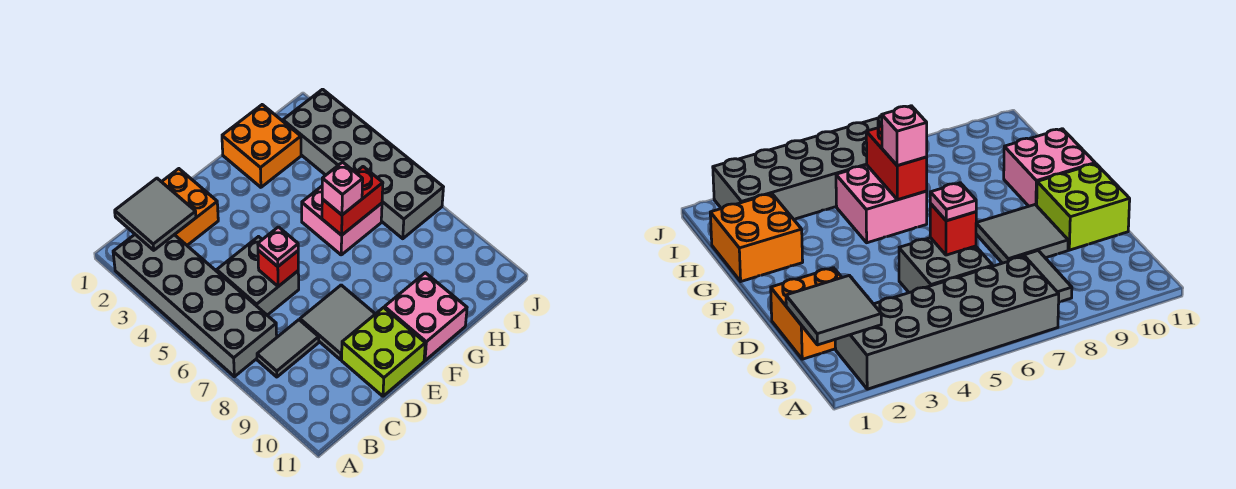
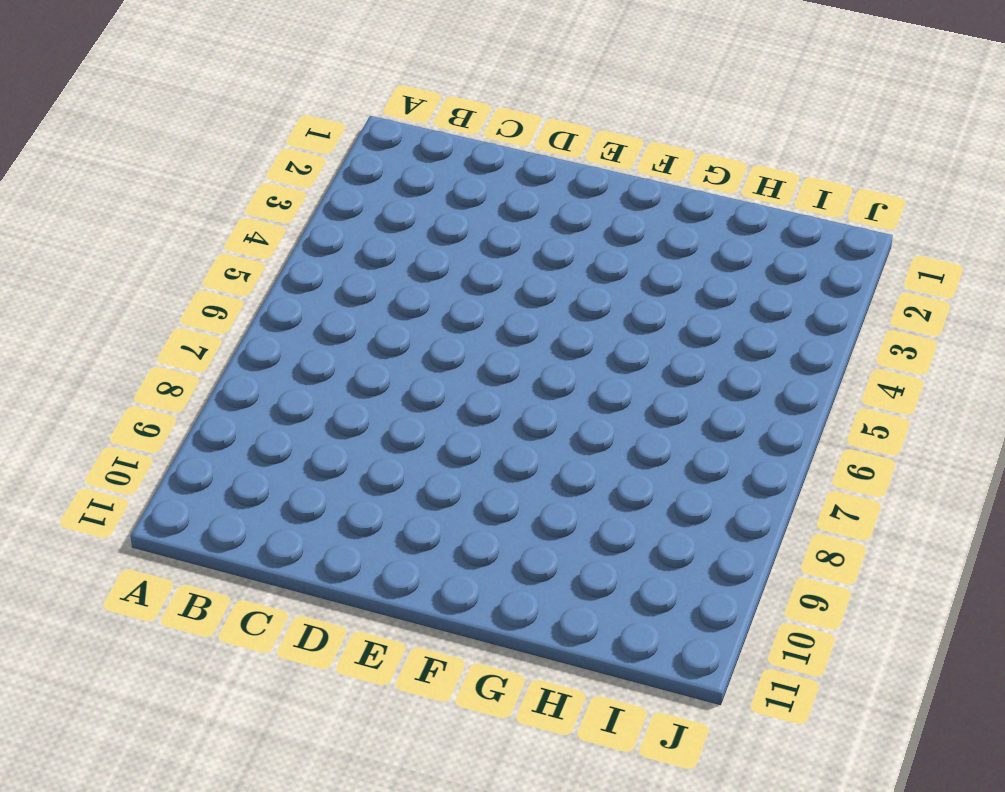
none -> grey brick A2:B7 level 1
none -> grey tile B8:C8 level 1
none -> orange brick C1:D2 level 1

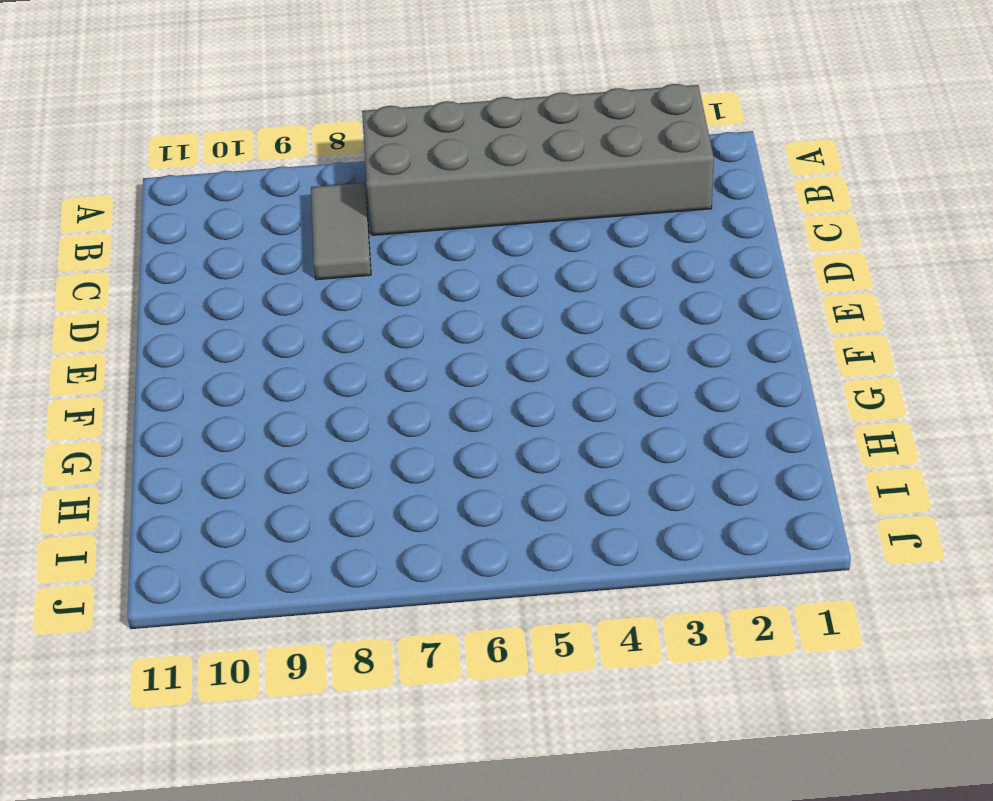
none -> orange brick C1:D2 level 1
none -> grey brick C5:D6 level 1
none -> grey tile D8:E9 level 1

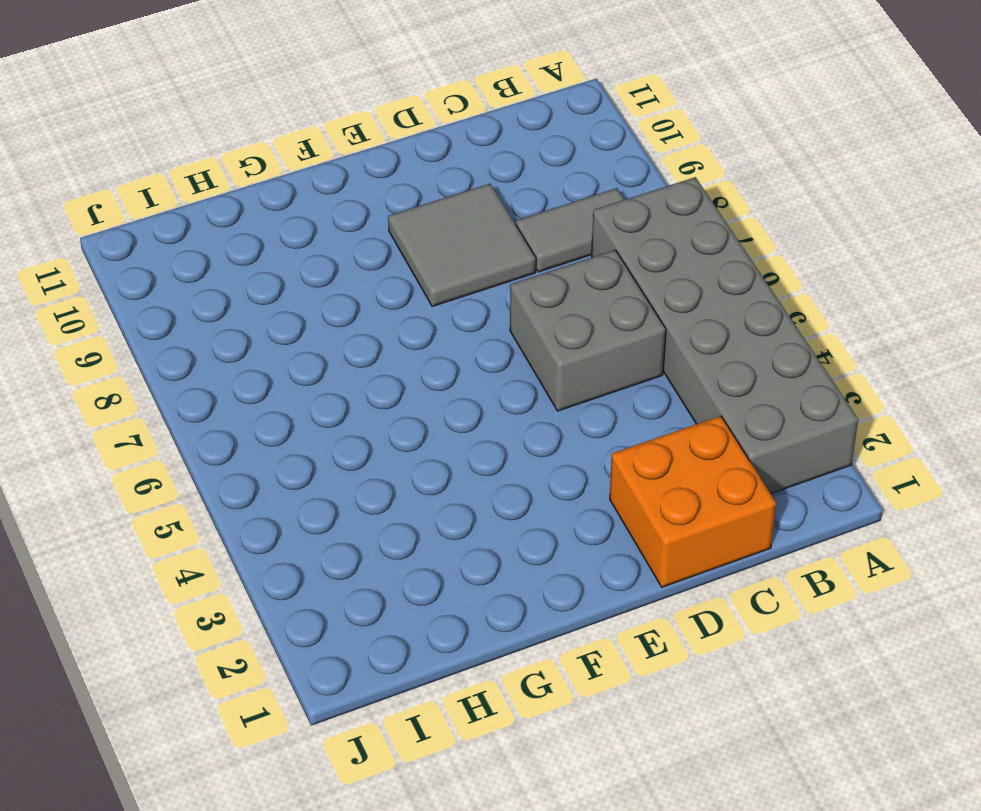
none -> lime brick D10:E11 level 1
none -> pink brick F10:G11 level 1
none -> orange brick G1:H2 level 1

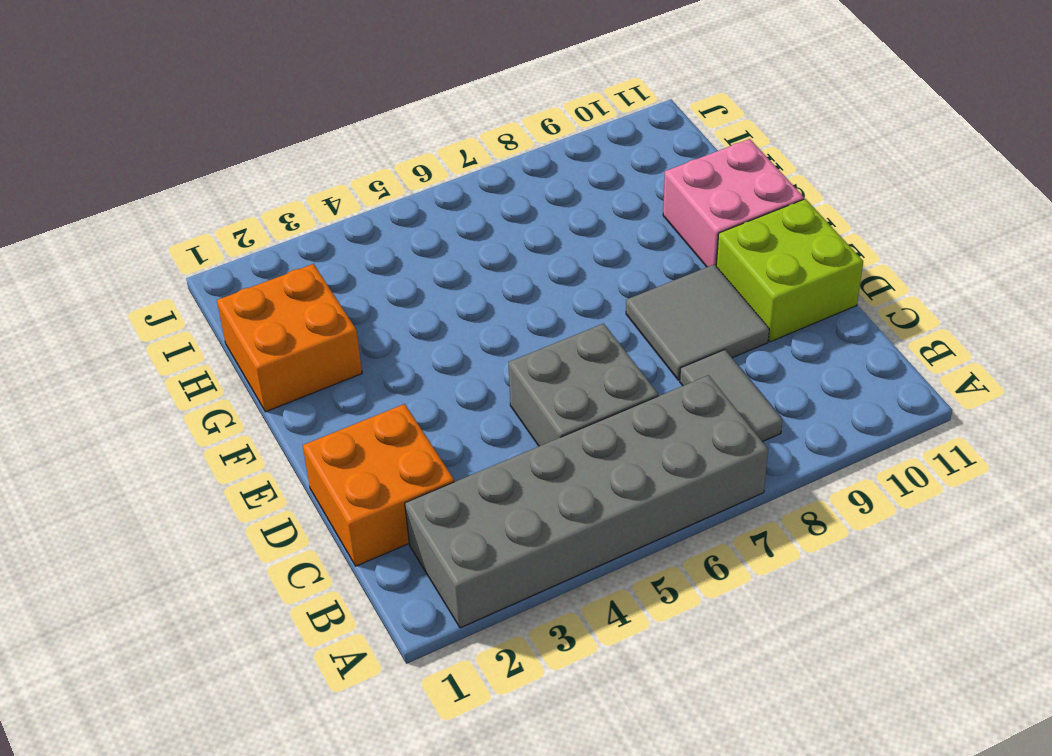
none -> pink brick G5:H6 level 1
none -> grey brick I2:J7 level 1
none -> grey tile B1:C2 level 2

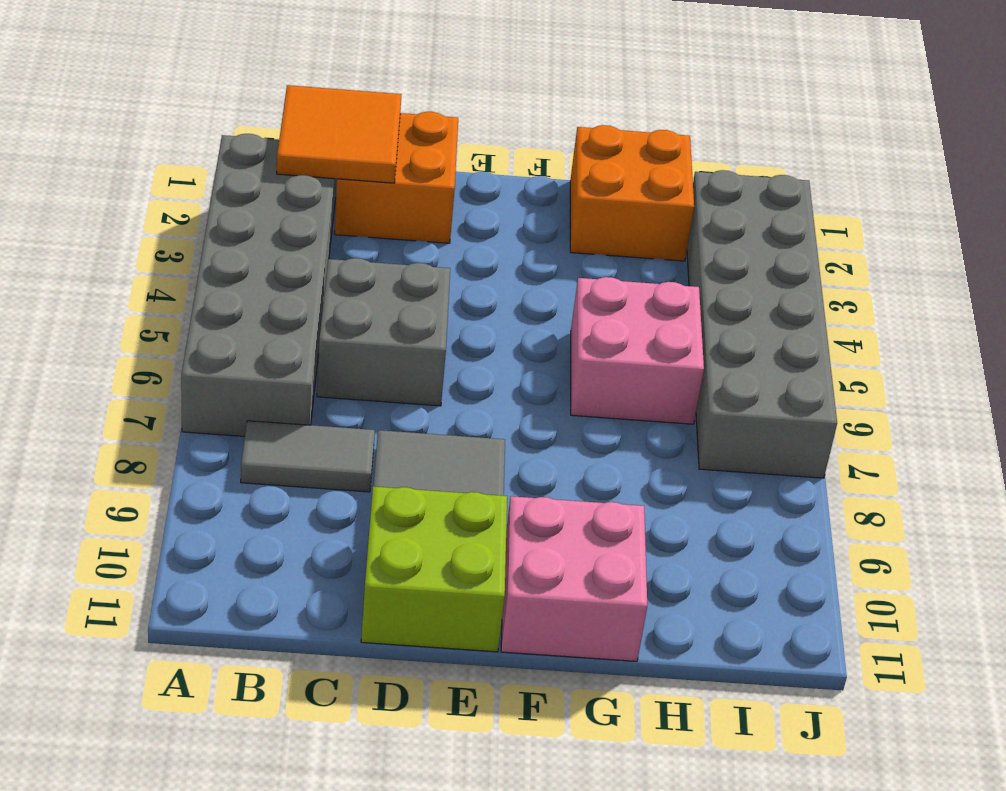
orange tile B1:C2 level 2 -> grey tile B1:C2 level 2
none -> red brick D6 level 2
none -> red brick G6:H6 level 2
none -> pink plate D6 level 3

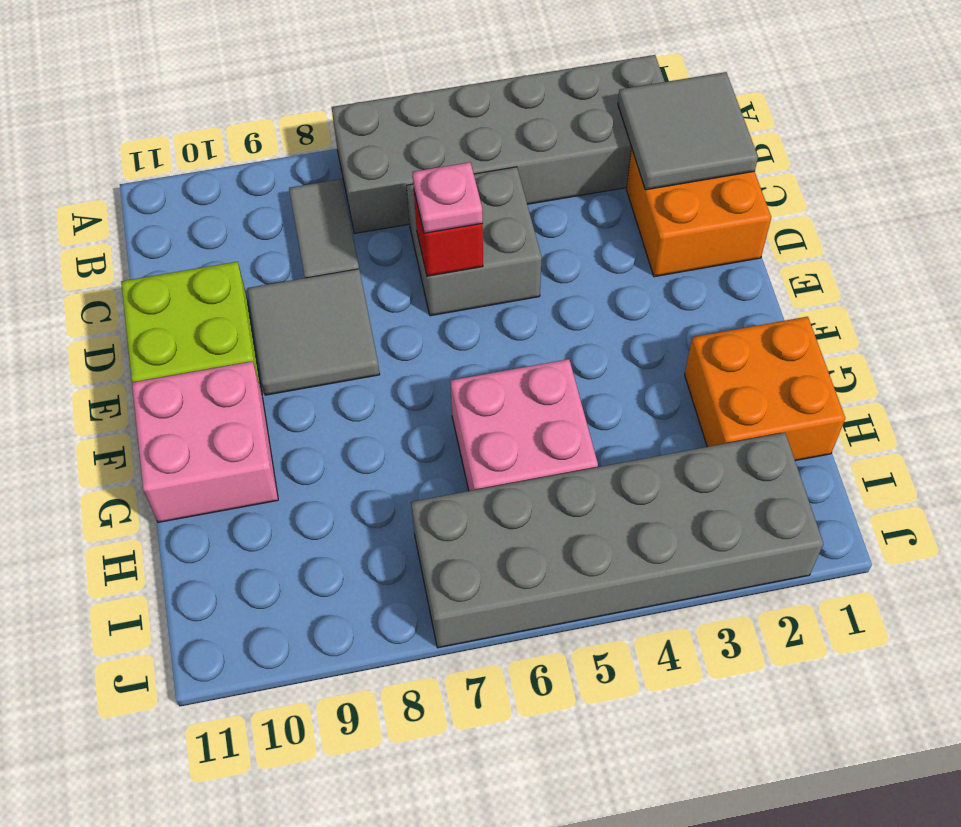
none -> red brick G6:H6 level 2
none -> pink brick G6 level 3

